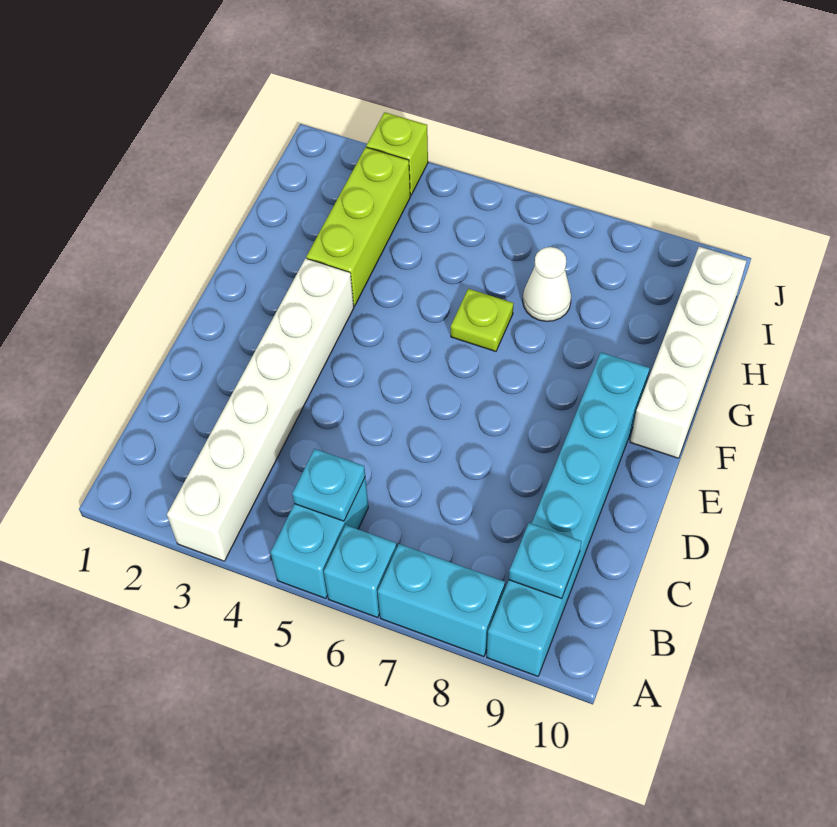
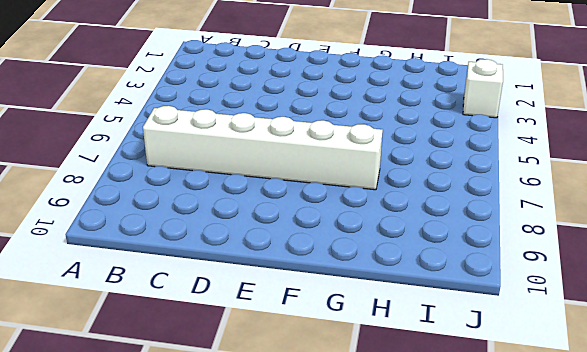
white brick B7:G7 level 1 -> white brick A3:F3 level 1
white brick J3 level 1 -> lime brick J3 level 1
none -> cyan brick A5:B5 level 1
none -> cyan brick A6 level 1
none -> cyan brick A7:A8 level 1

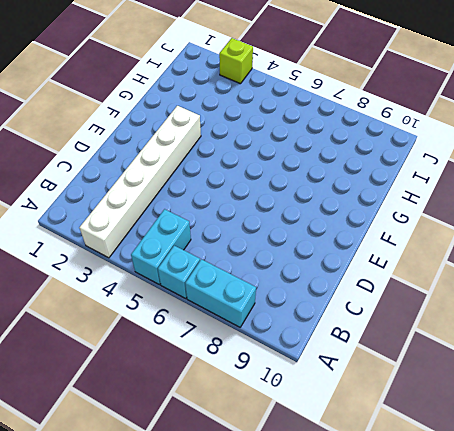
none -> cyan brick A9:F9 level 1
none -> white brick F10:I10 level 1
none -> lime brick G3:I3 level 1

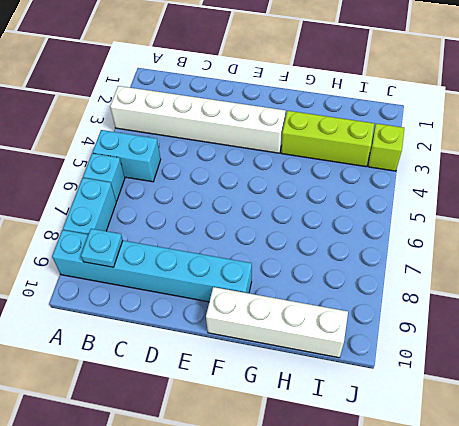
none -> lime plate G6 level 1
none -> white cone H7 level 1
none -> cyan plate B5 level 2

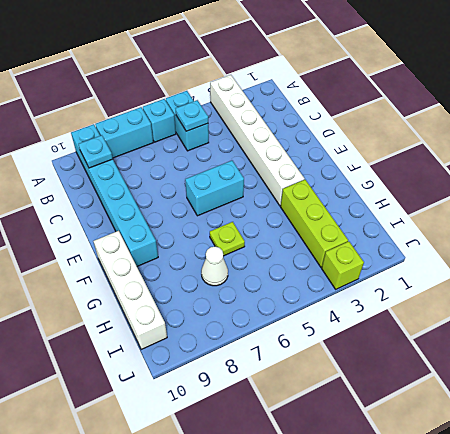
cyan brick E5:E6 level 1 -> none

